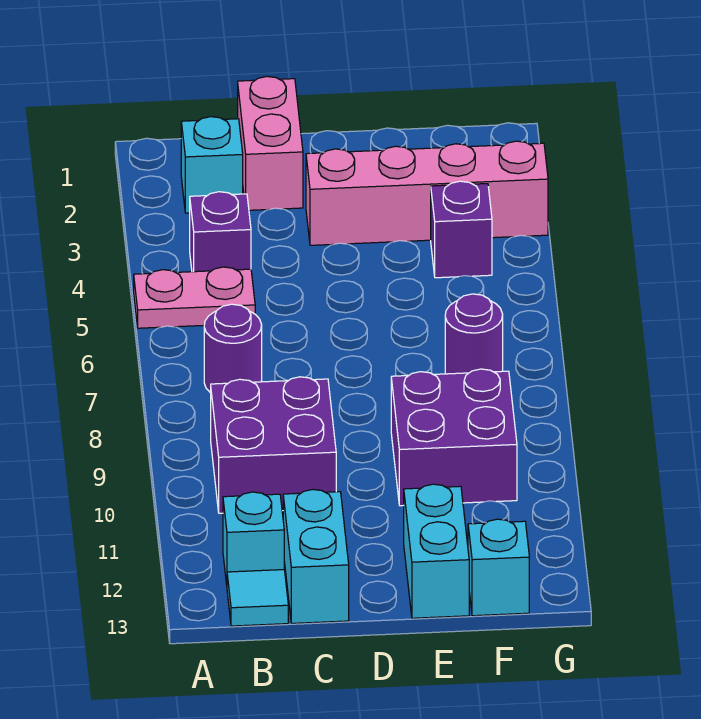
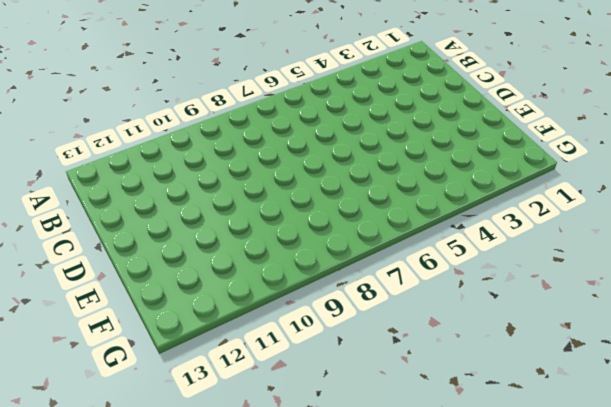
none -> pink plate A5:B5 level 1
none -> cyan brick B2 level 1
none -> purple brick B4 level 1

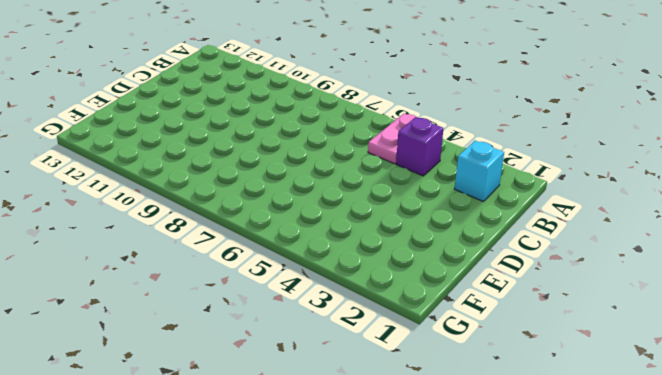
none -> purple round brick B7 level 1
none -> purple brick B9:C10 level 1
none -> cyan brick B12 level 1

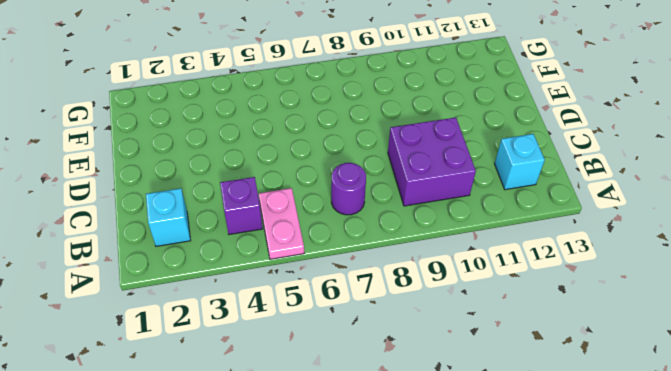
none -> cyan tile B13 level 1
none -> pink brick C1:C2 level 1
none -> cyan brick C12:C13 level 1

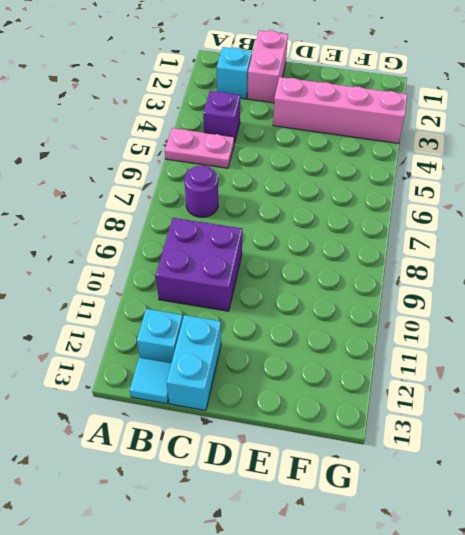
none -> purple brick E9:F10 level 1
none -> cyan brick E12:E13 level 1
none -> purple brick F4 level 1

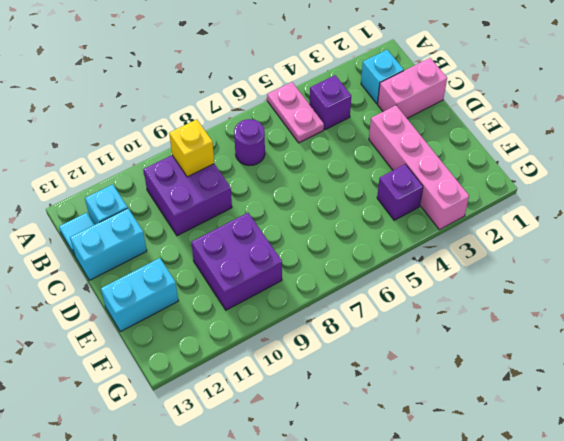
yellow brick B9 level 2 -> none
none -> purple round brick F7 level 1
none -> cyan brick F13 level 1

